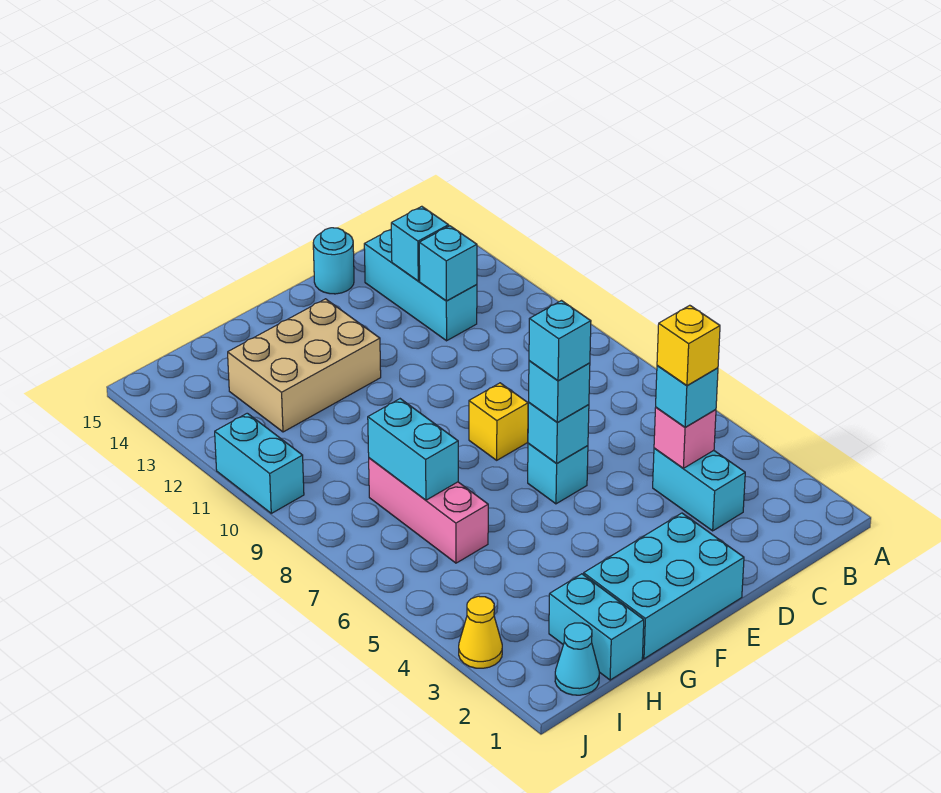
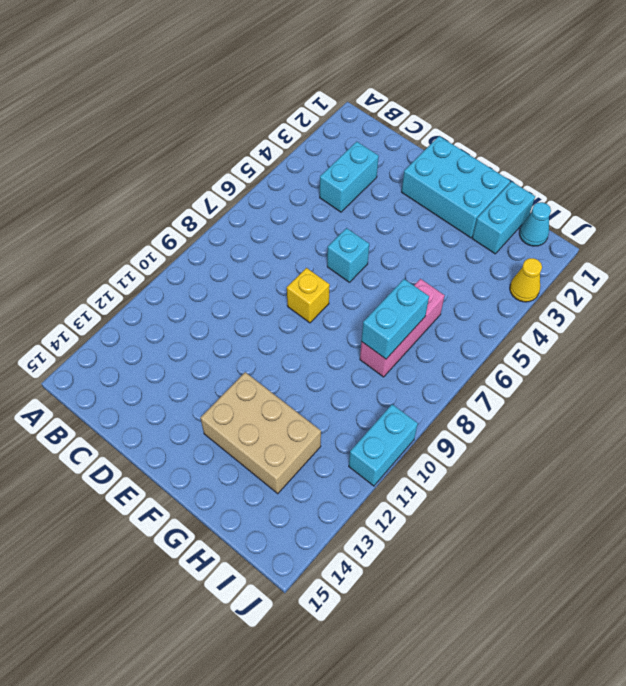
none -> cyan brick C12:C14 level 1
none -> cyan round brick D15 level 1
none -> pink brick C4 level 2

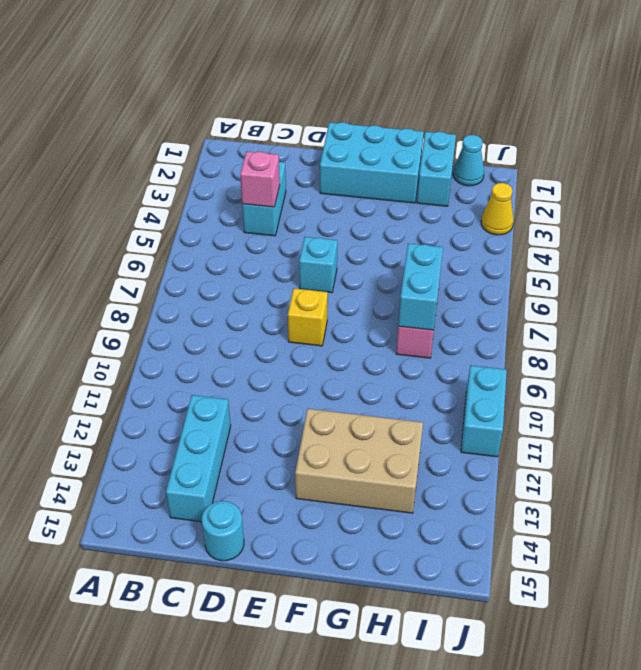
none -> cyan brick C12 level 2
none -> cyan brick C13 level 2
none -> cyan brick E6 level 2

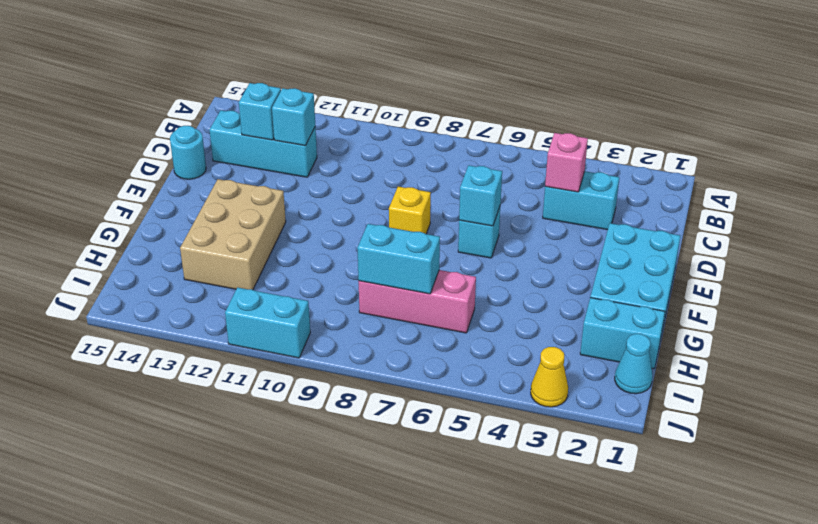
none -> cyan brick C4 level 3
none -> cyan brick E6 level 3
none -> yellow brick C4 level 4

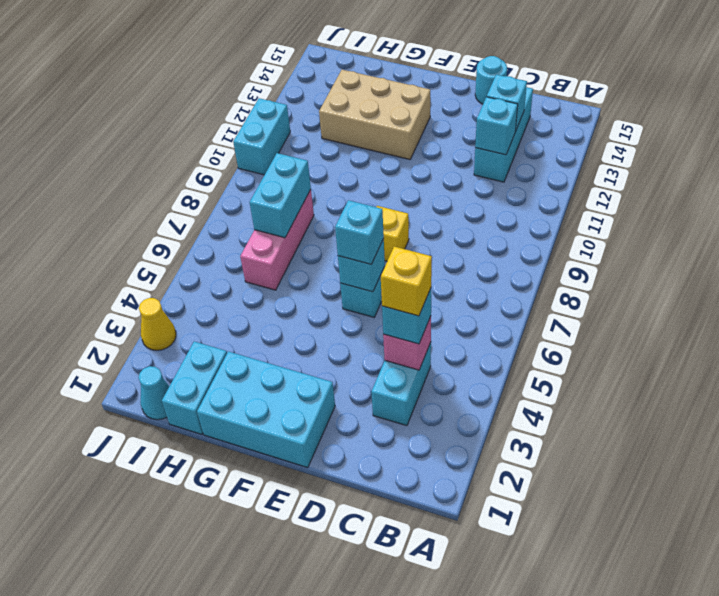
none -> cyan brick E6 level 4

